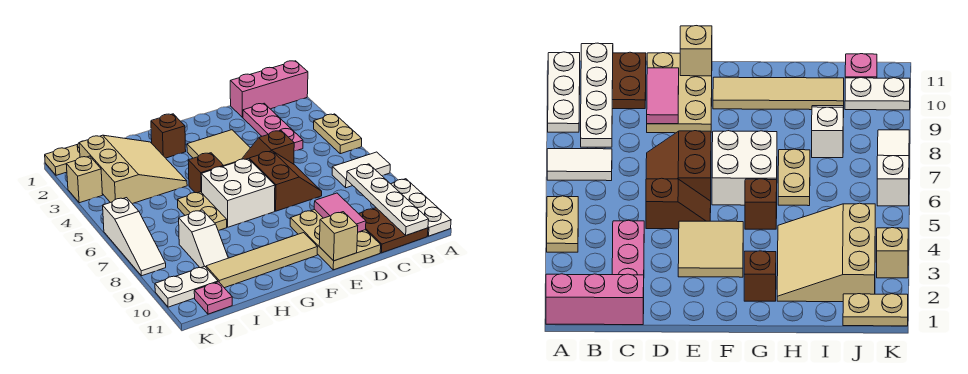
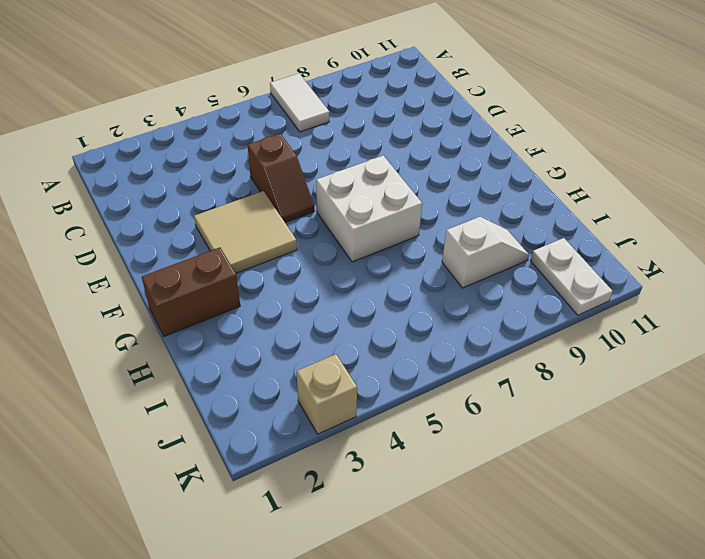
brown brick G1:G2 level 1 -> brown brick G2 level 1
none -> pink brick A1:C1 level 1
none -> tan plate A4:A5 level 1
none -> white plate A9:A11 level 1

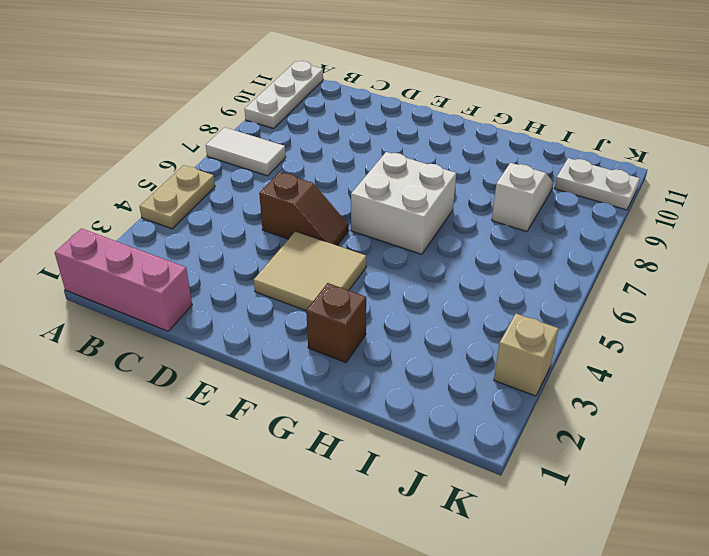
none -> brown plate B10:C11 level 1
none -> pink plate C2:C4 level 1
none -> brown slope D6:E7 level 1 top E

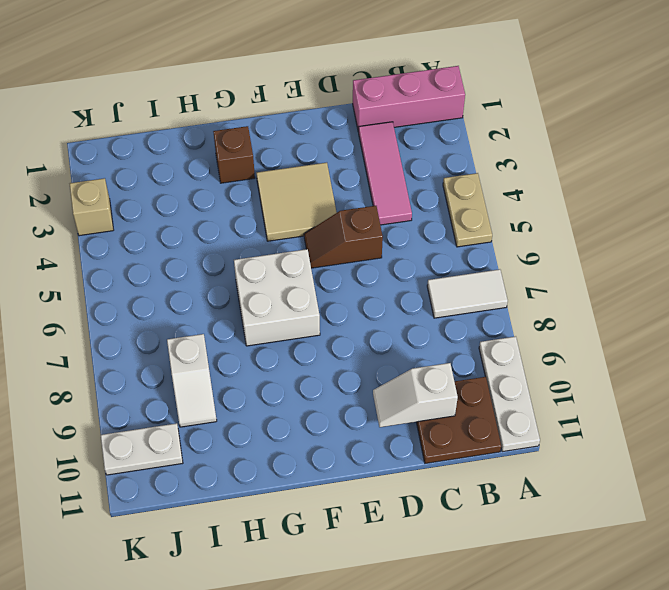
pink tile C2:C4 level 1 -> pink plate C2:C4 level 1
white slope C10:D10 level 2 top C -> pink tile D9:D10 level 2
none -> brown slope D6:E7 level 1 top E
none -> tan plate D9:E11 level 1
none -> tan tile F10:I10 level 1

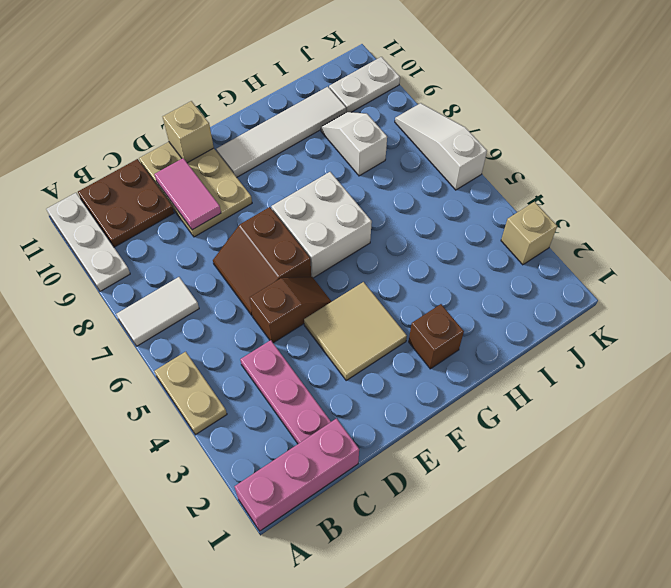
white tile F10:I10 level 1 -> tan tile F10:I10 level 1
none -> brown brick G5 level 1
none -> tan slope H2:J4 level 1 top J
none -> tan plate H6:H7 level 1

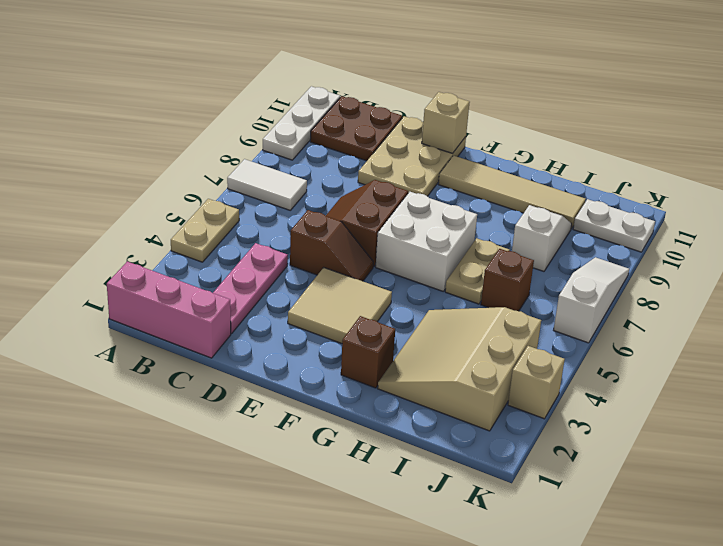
brown brick I6 level 1 -> brown brick G5 level 1
none -> tan plate J1:K1 level 1
none -> pink plate J11 level 1
none -> white plate B8:B11 level 2

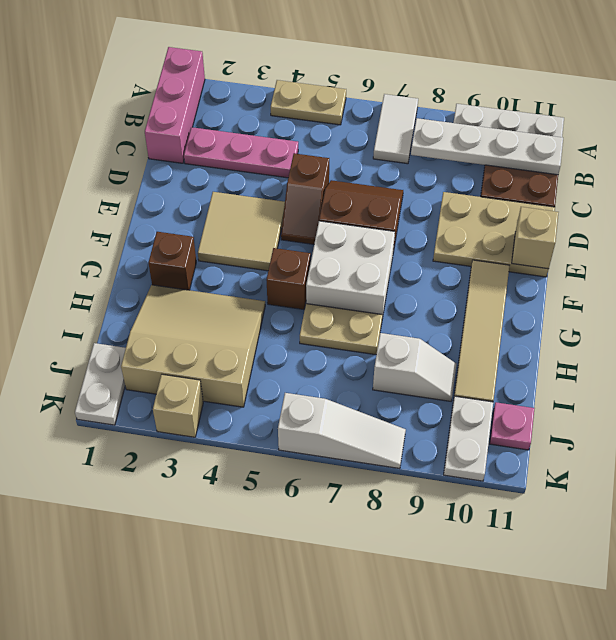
white plate J1:K1 level 1 -> tan plate J1:K1 level 1
none -> pink tile D9:D10 level 2

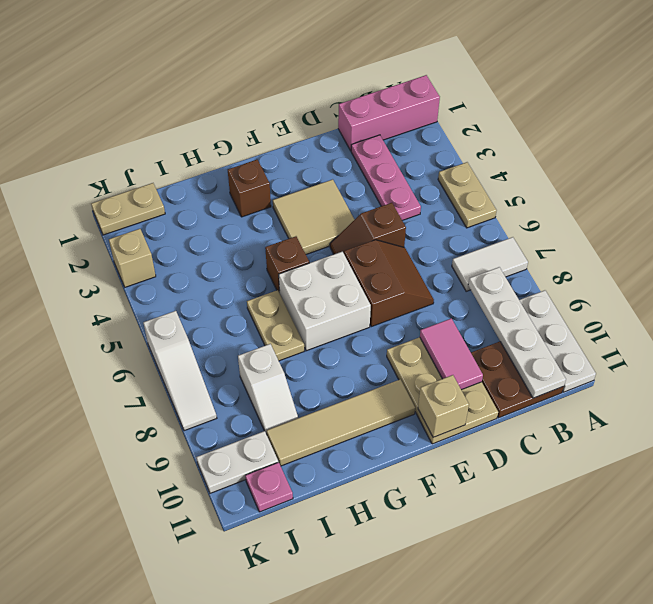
none -> tan slope H2:J4 level 1 top J

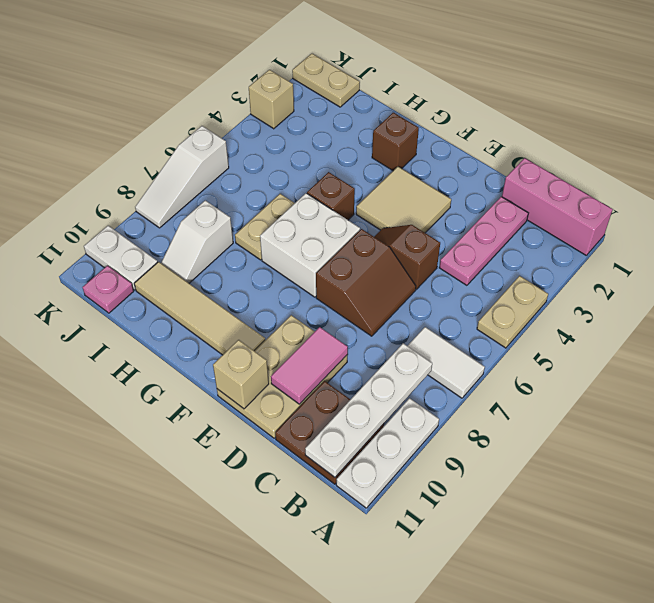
none -> tan slope H2:J4 level 1 top J

